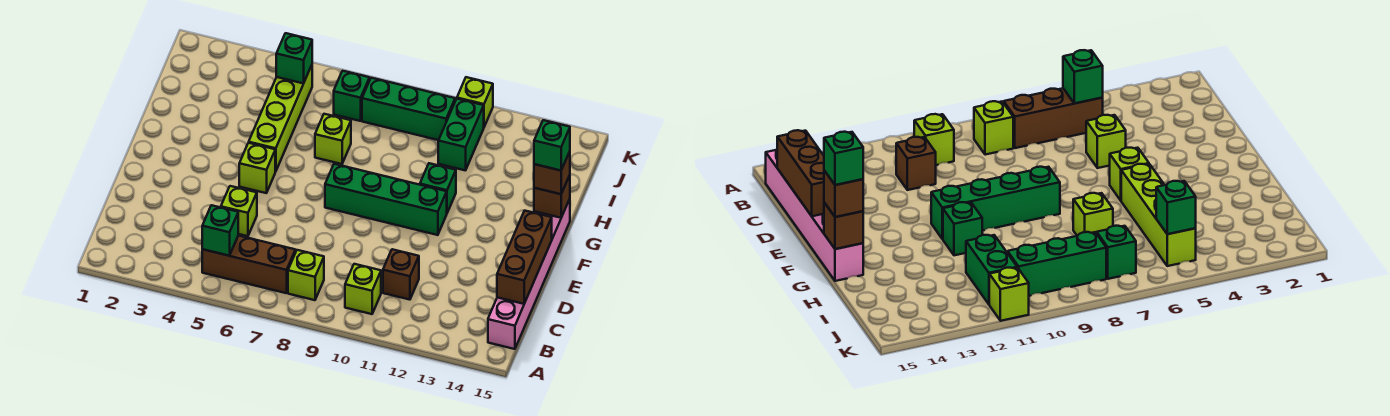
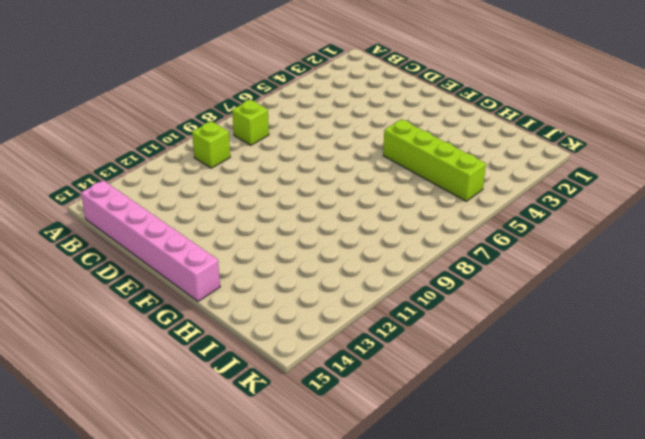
none -> brown brick B5:B7 level 1
none -> brown brick C11 level 1
none -> lime brick D5 level 1

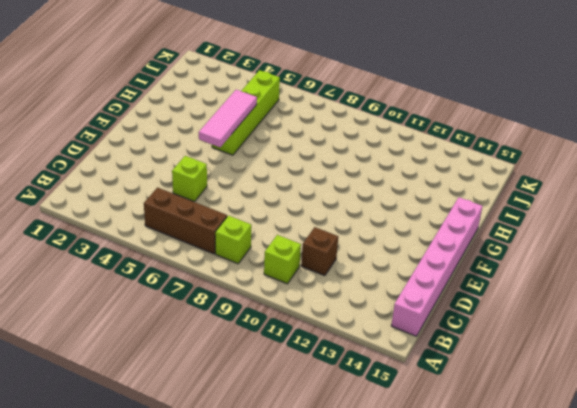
pink tile F5:H5 level 2 -> none
none -> lime brick F5 level 1
none -> green brick F8:F11 level 1
none -> green brick G11 level 1

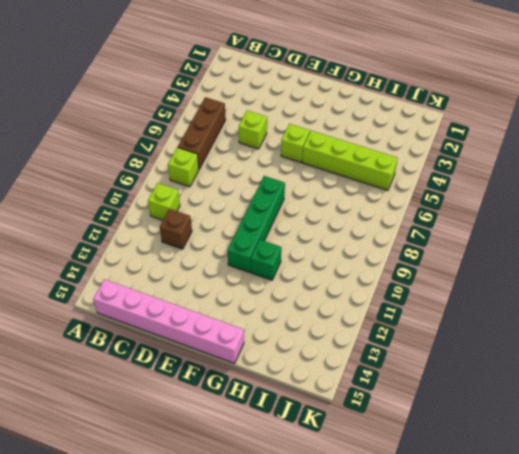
none -> lime brick H7 level 1
none -> green brick I11:J11 level 1
none -> green brick J7 level 1

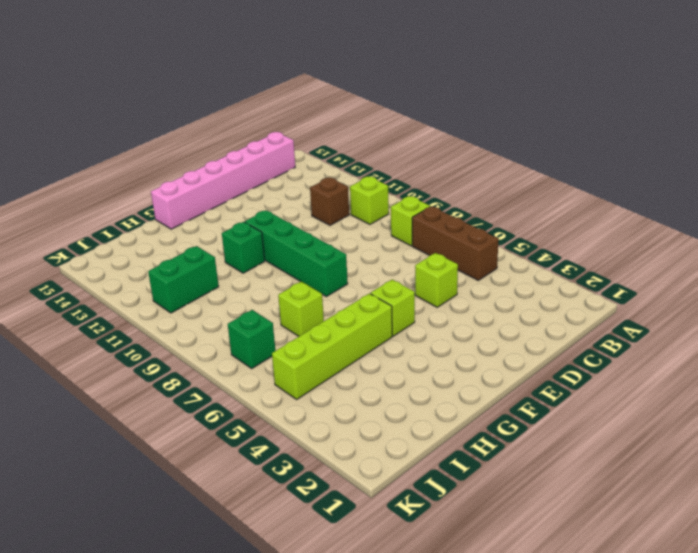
none -> green brick J8:J10 level 1
none -> lime brick K11 level 1
none -> green brick B5 level 2

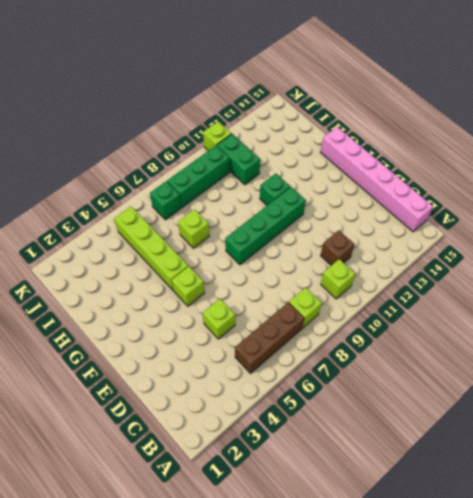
none -> green brick B5 level 2
none -> brown brick C15:E15 level 2
none -> brown brick G15 level 2

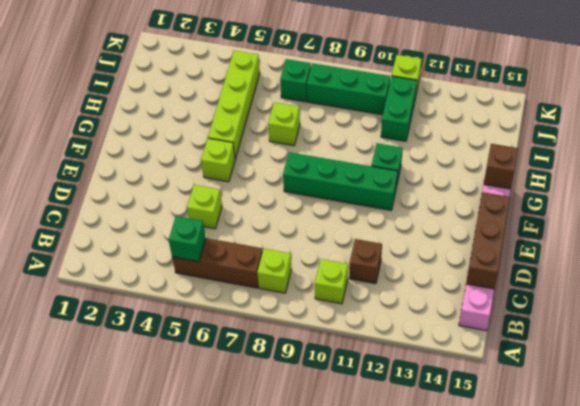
none -> green brick J5 level 2
none -> brown brick G15 level 3
none -> green brick G15 level 4

